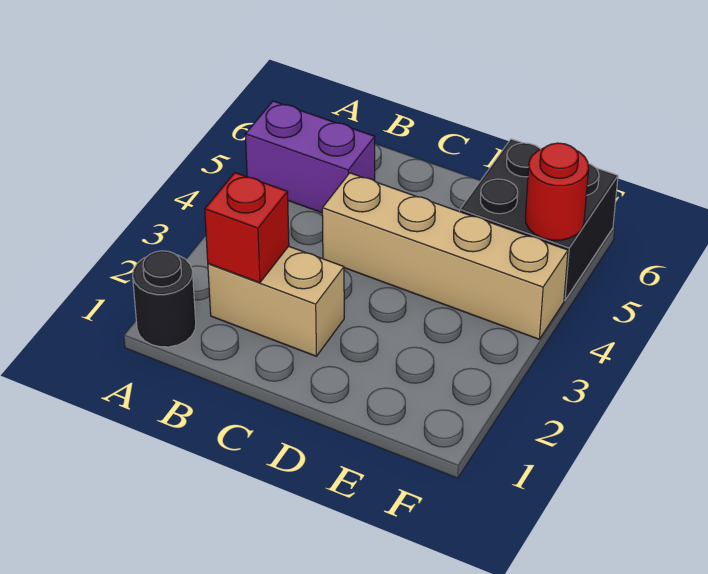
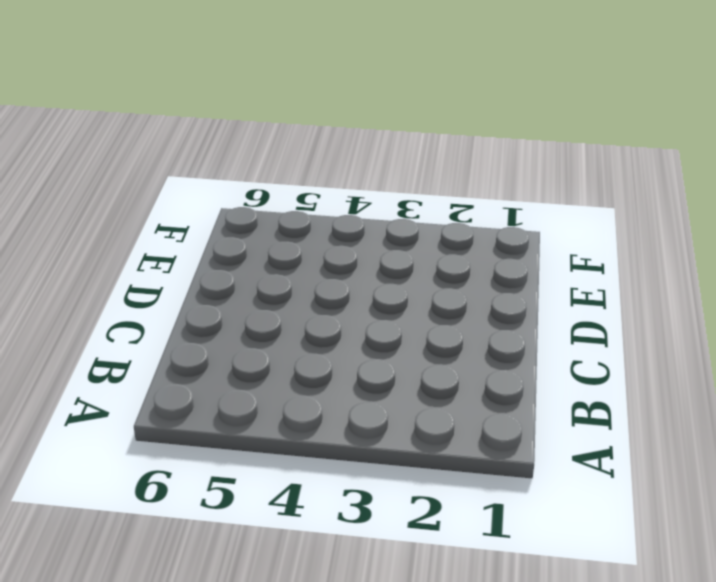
none -> black round brick A1 level 1
none -> purple brick A5:B5 level 1

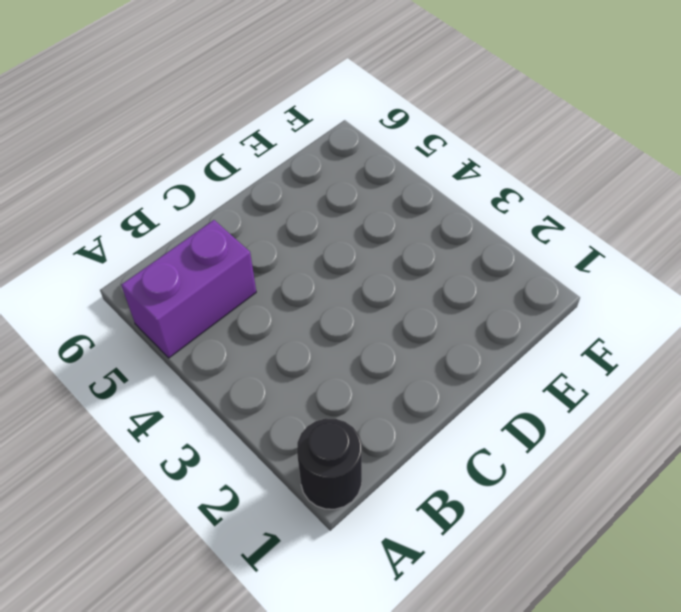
none -> tan brick B2:C2 level 1
none -> tan brick C4:F4 level 1

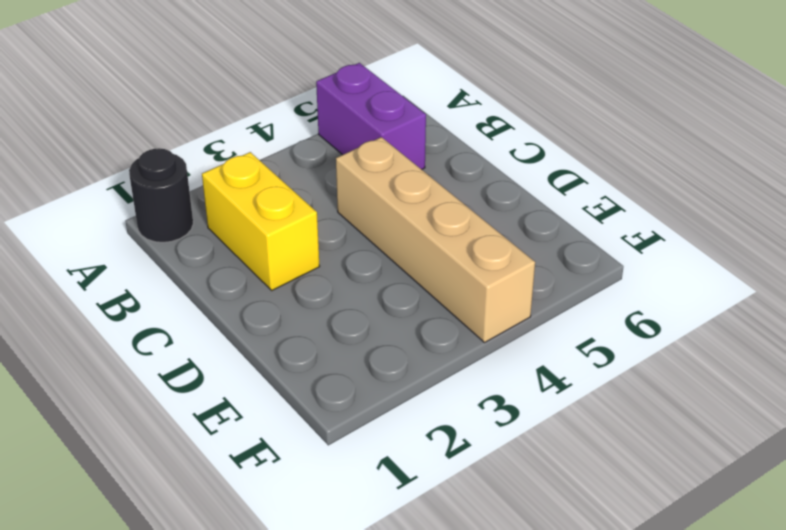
yellow brick B2:C2 level 1 -> tan brick B2:C2 level 1
none -> black brick E5:F6 level 1
none -> red brick B2 level 2

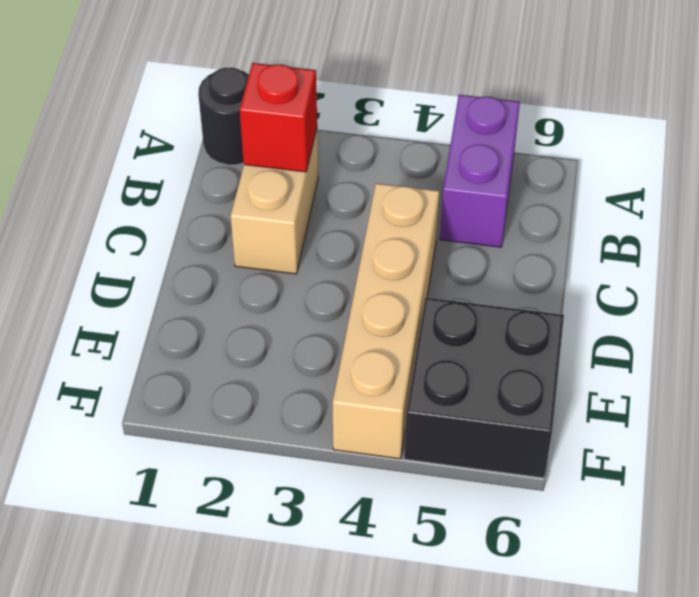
none -> red round brick F5 level 2

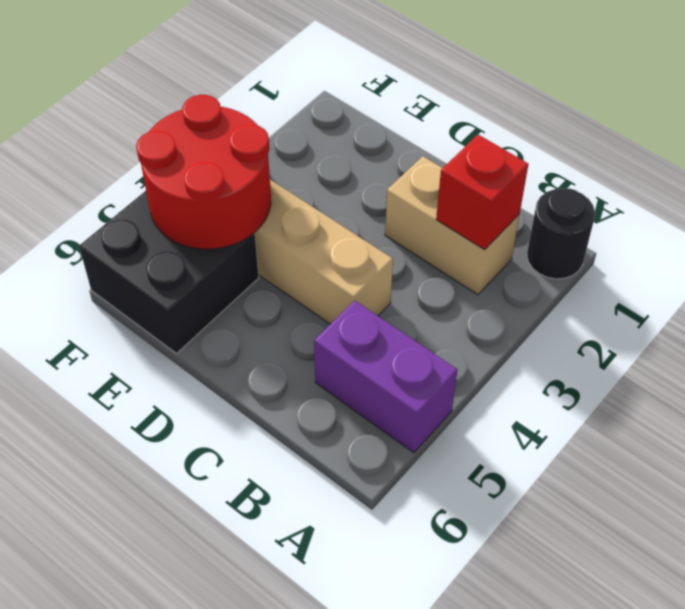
red round brick E4:F5 level 2 -> red round brick F5 level 2

